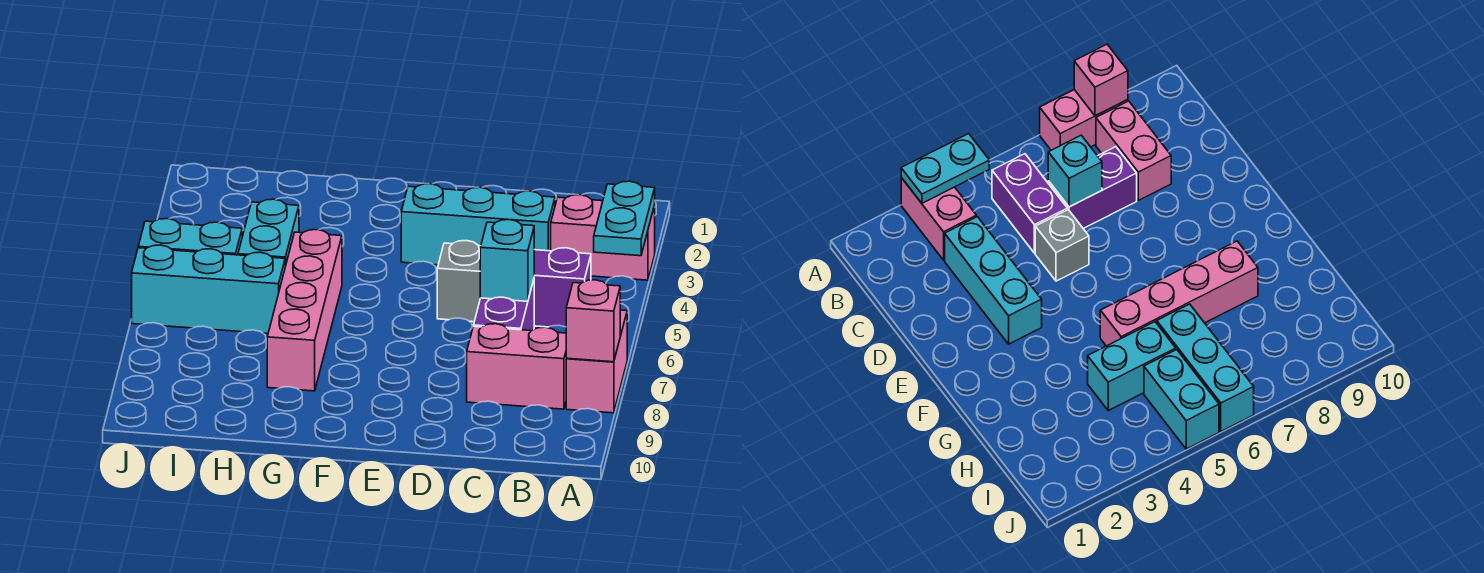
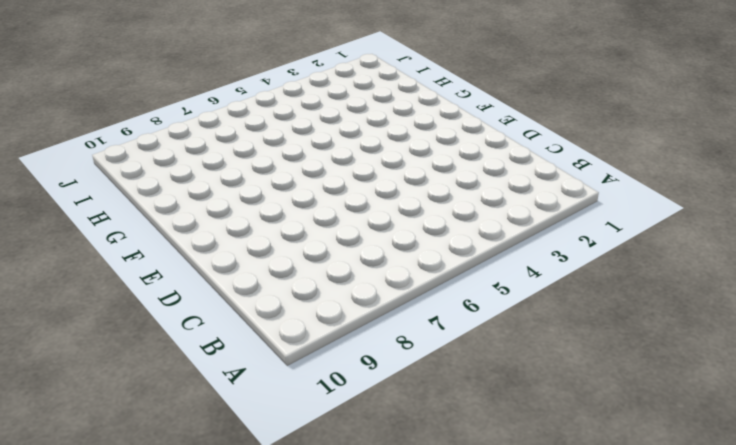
none -> pink brick A3:B3 level 1
none -> pink brick A7:A8 level 1
none -> purple brick B5:C5 level 1

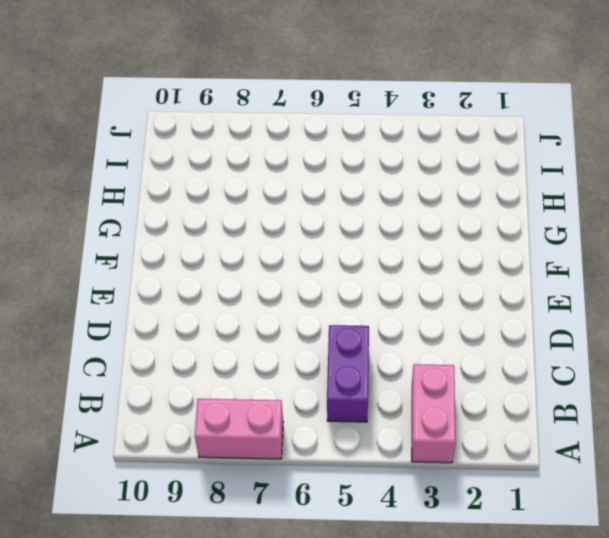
none -> pink brick B8:C8 level 1
none -> cyan brick C3:E3 level 1
none -> purple brick C6:C7 level 1

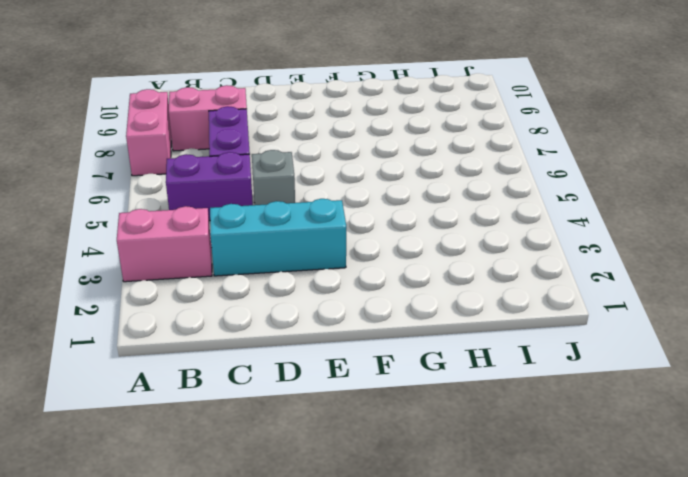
none -> pink brick G5:G8 level 1
none -> cyan brick H4:H5 level 1
none -> cyan brick H6:J6 level 1

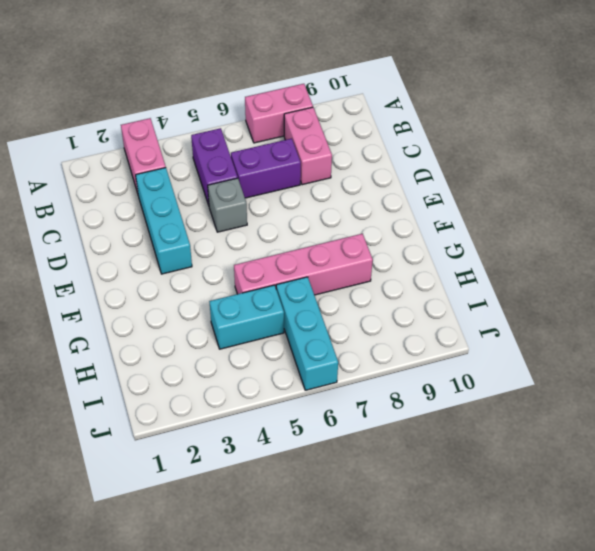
none -> cyan brick I5:J5 level 1
none -> cyan plate A3:A4 level 2
none -> pink brick A8 level 2

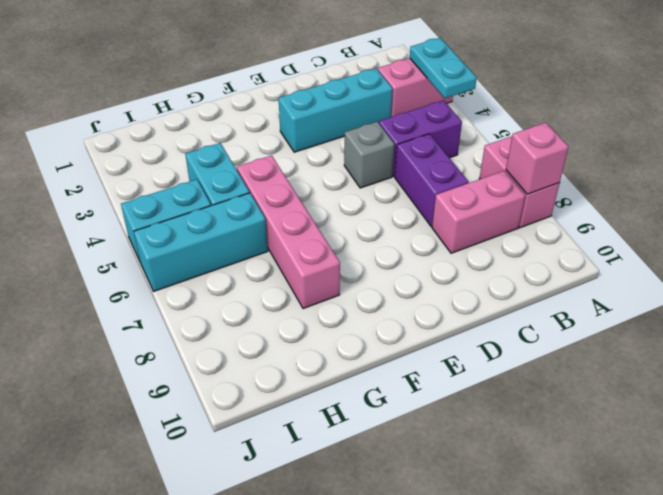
none -> cyan brick C6 level 2

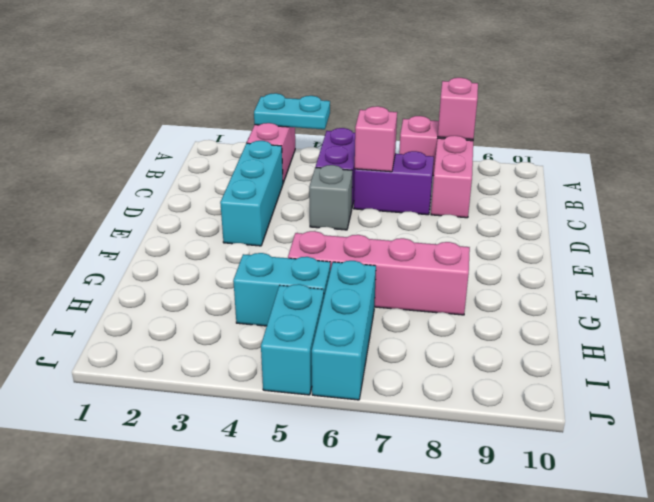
pink brick C6 level 2 -> cyan brick C6 level 2

